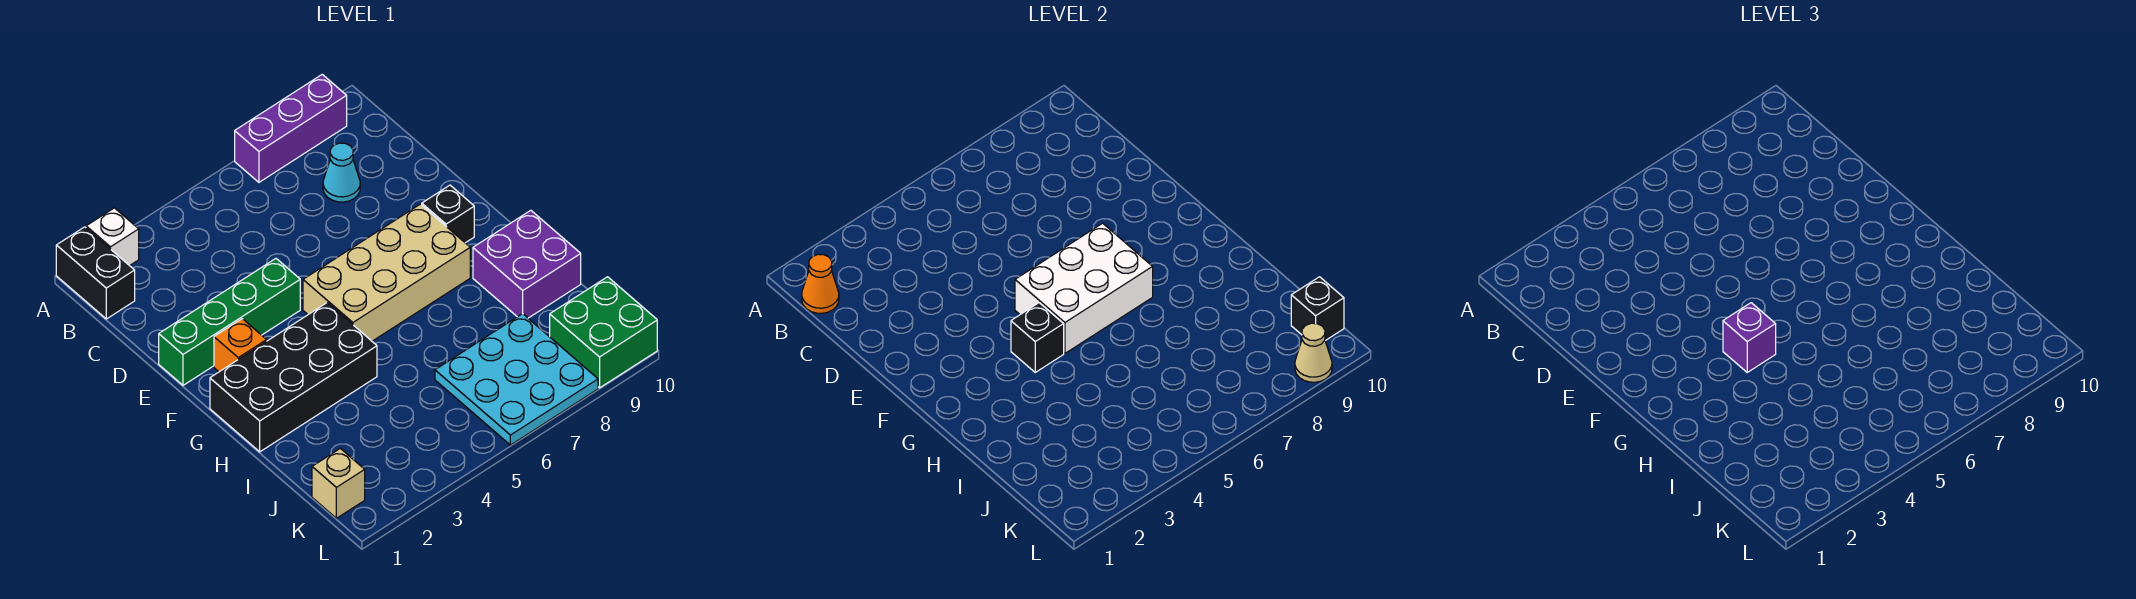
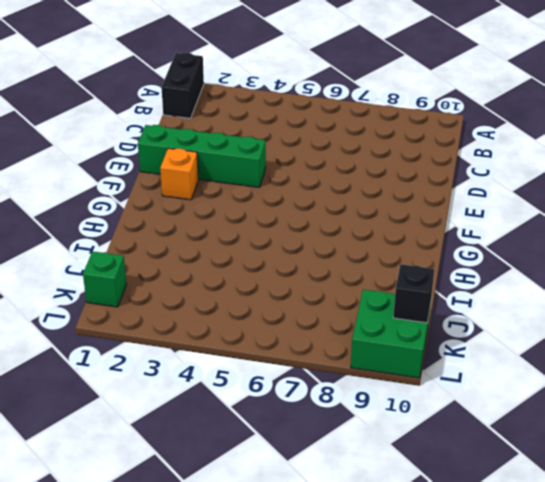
green brick K1 level 1 -> tan brick K1 level 1
none -> white brick A2 level 1
none -> purple brick A7:A9 level 1
none -> cyan cone C8 level 1

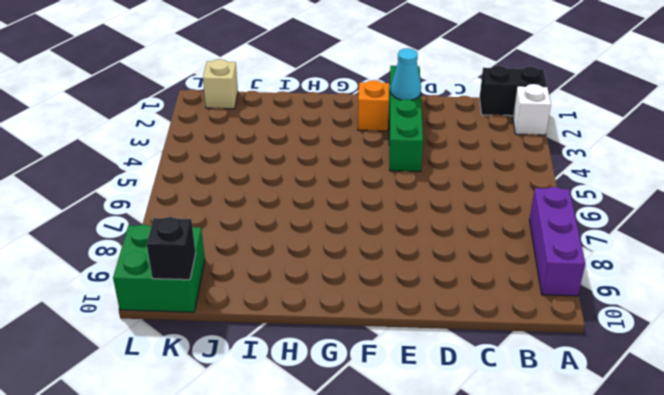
cyan cone E2 level 2 -> cyan cone C8 level 1
none -> tan brick F5:G8 level 1
none -> black brick F9 level 1
none -> black brick G1:H4 level 1

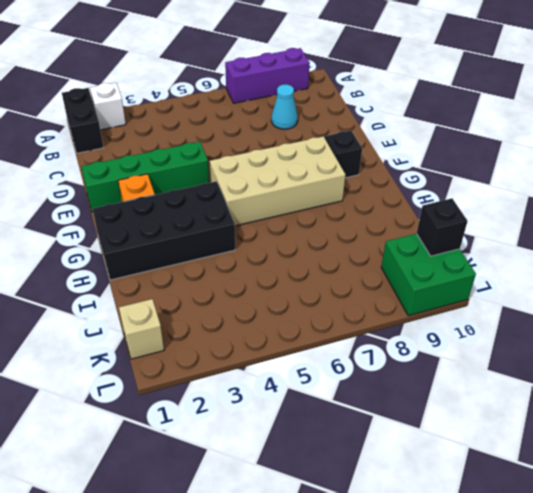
none -> purple brick H9:I10 level 1
none -> cyan plate J6:L8 level 1
none -> orange cone B1 level 2

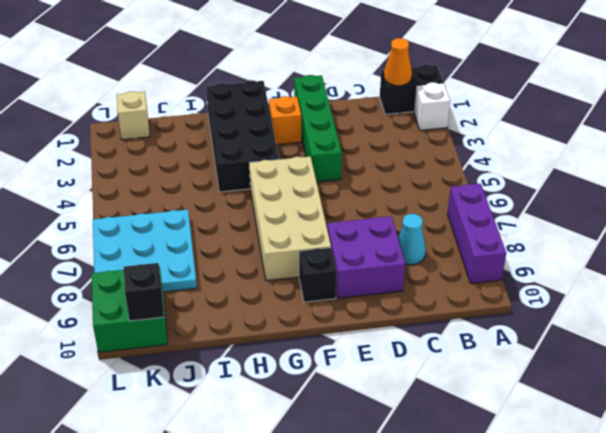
purple brick D8:E9 level 1 -> purple brick H9:I10 level 1
none -> white brick F5:G7 level 2
none -> black brick G4 level 2
none -> tan cone L9 level 2

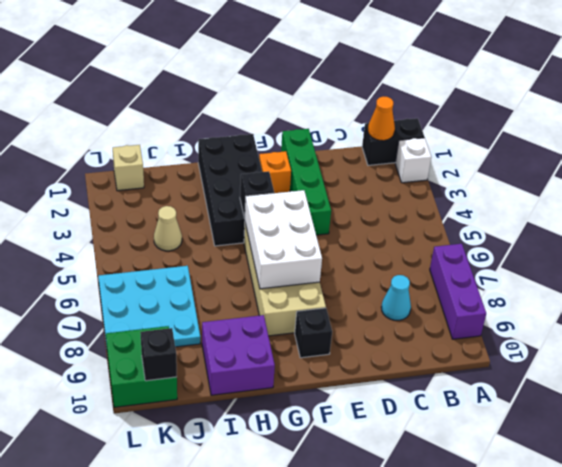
tan cone J4 level 1 -> tan cone L9 level 2
none -> purple brick G4 level 3

